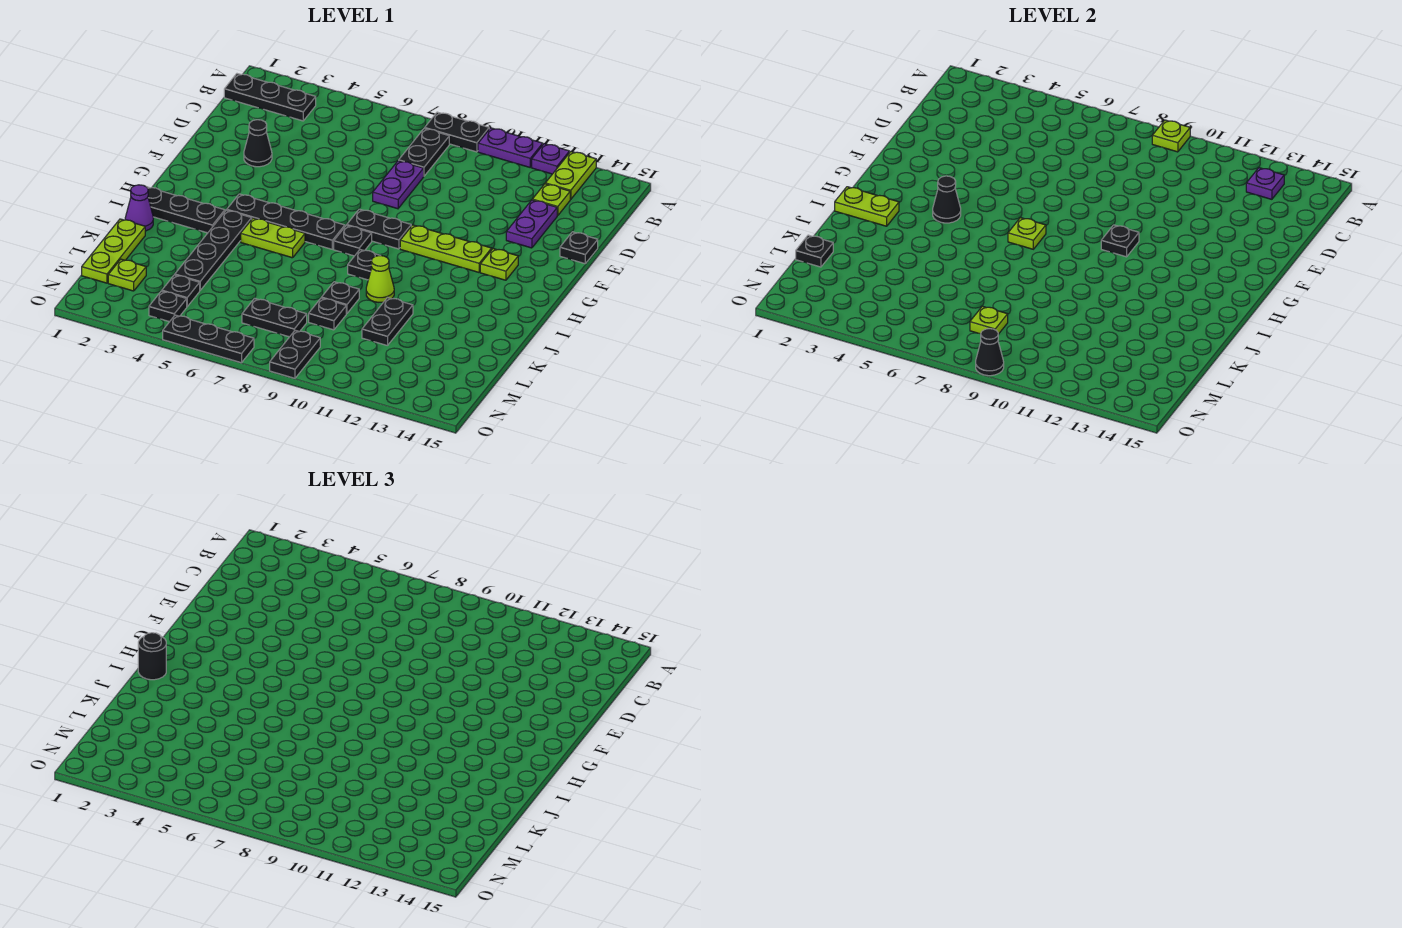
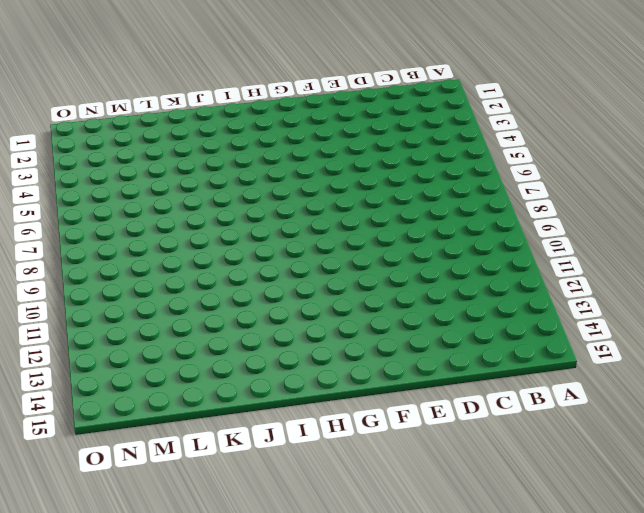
none -> black plate A8:A9 level 1
none -> purple plate A10:A11 level 1
none -> purple plate A12 level 1
none -> lime plate A13:B13 level 1

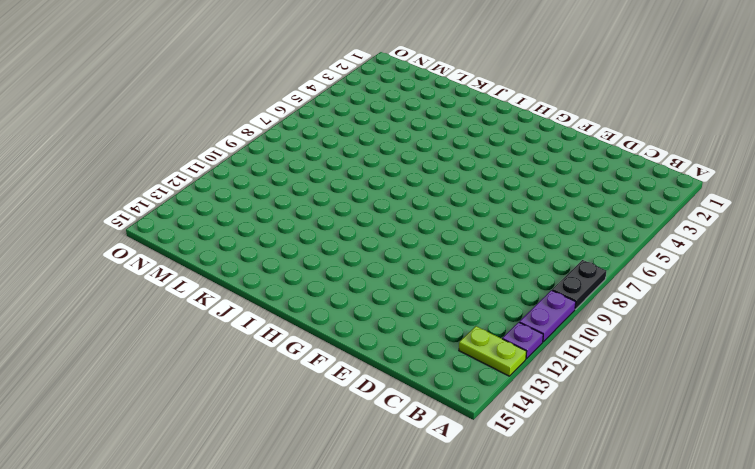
none -> black plate B1:B3 level 1
none -> black plate B8:C8 level 1
none -> lime plate C13 level 1
none -> purple plate D8:E8 level 1

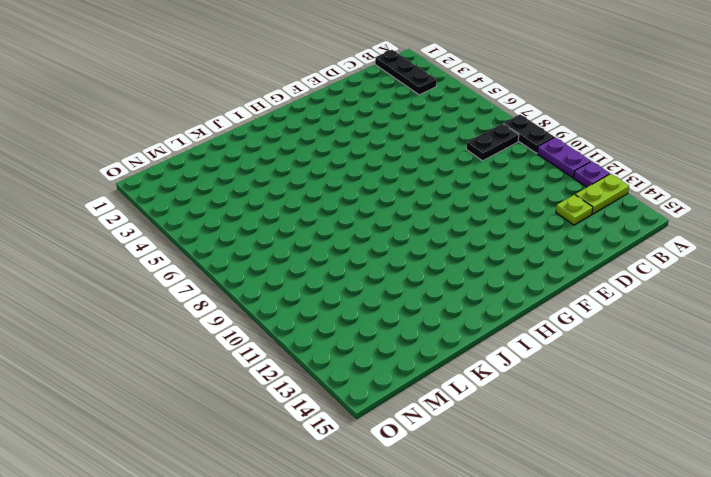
none -> purple plate D8:E8 level 1
none -> purple plate D13:E13 level 1
none -> black cone E3 level 1
none -> black plate E15 level 1

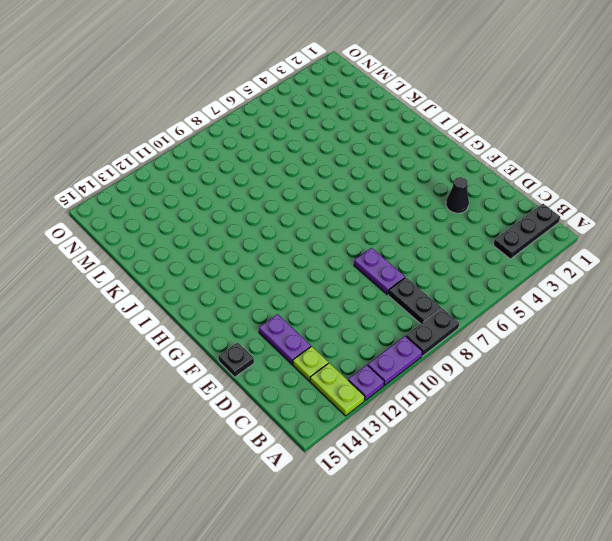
none -> black plate G8:G9 level 1
none -> lime plate G10:G12 level 1
none -> lime plate G13 level 1
none -> black plate H4:H7 level 1

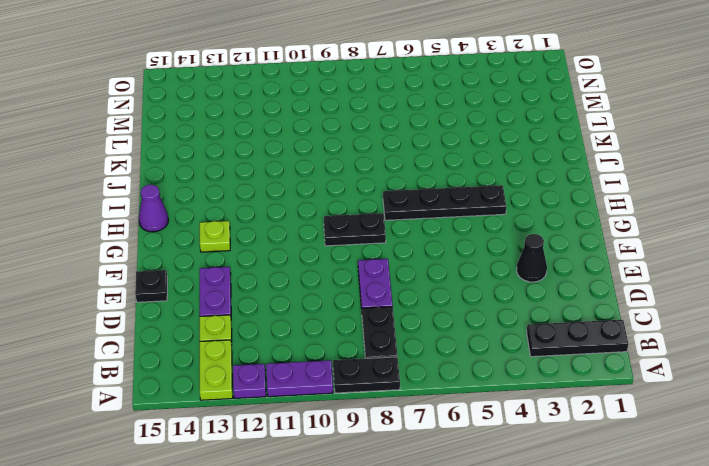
purple cone H15 level 1 -> purple cone J1 level 1
none -> lime plate G10:G12 level 1
none -> black plate H8 level 1
none -> black plate I1:I3 level 1
none -> black plate I4:L4 level 1

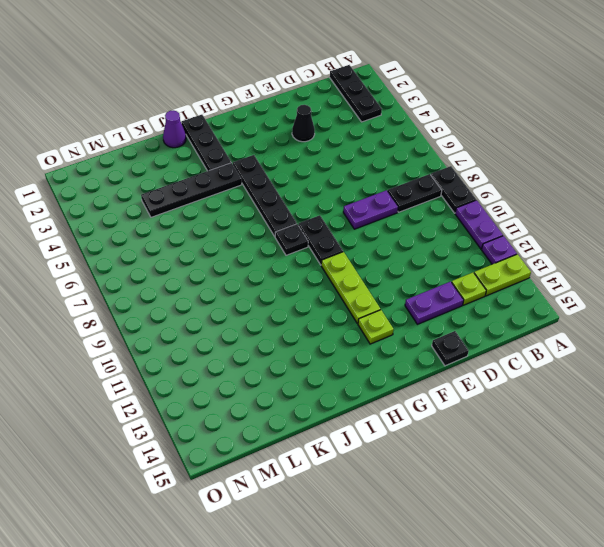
none -> lime plate I5:I6 level 1
none -> black plate I9 level 1
none -> lime cone J10 level 1
none -> lime plate K1:M1 level 1

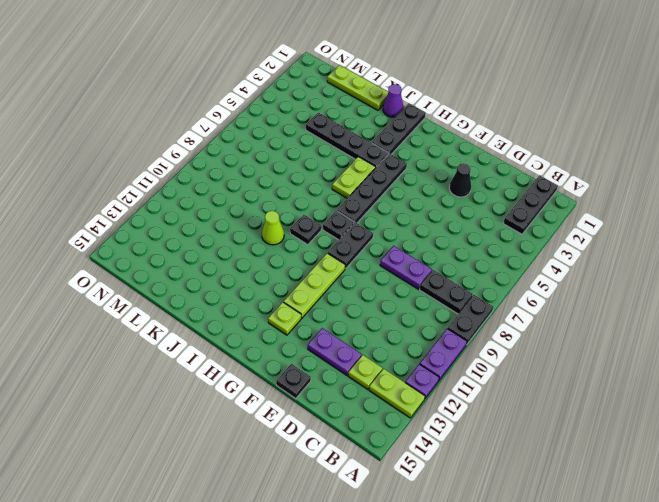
none -> black plate K9 level 1
none -> black plate K11:L11 level 1
none -> black plate L9 level 1
none -> lime plate M2 level 1

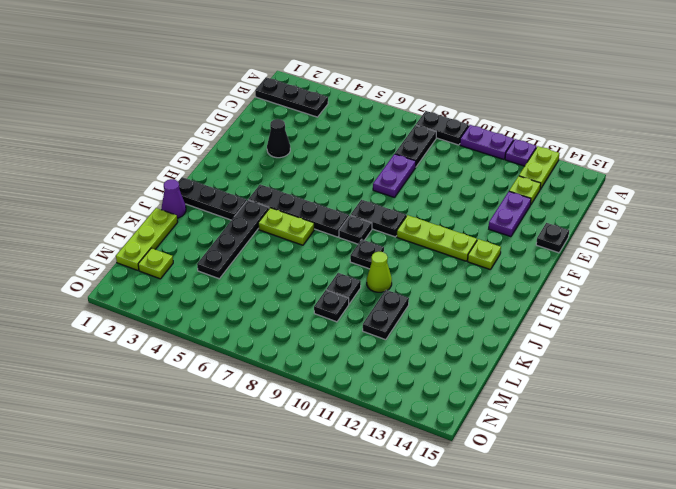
none -> black plate M4 level 1
none -> black plate M7:M8 level 1
none -> black plate N4 level 1
none -> black plate N9:O9 level 1

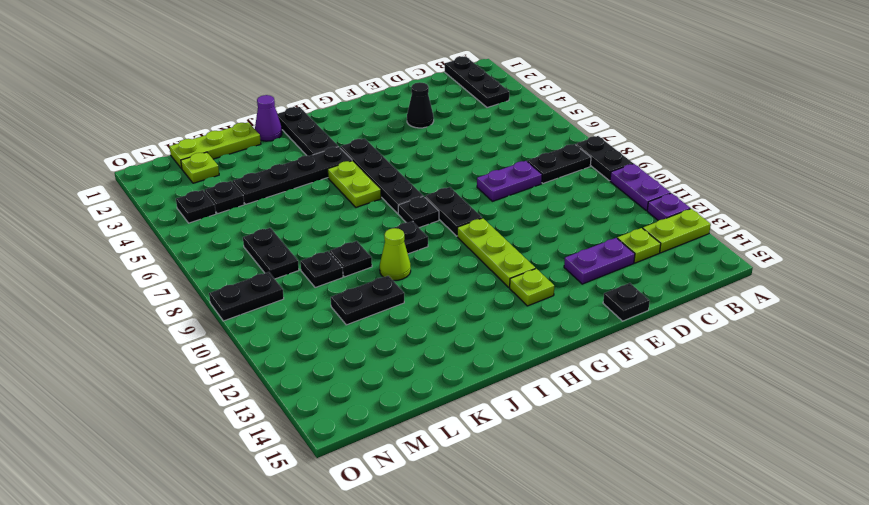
none -> black plate O5:O7 level 1
none -> lime plate A9 level 2
none -> purple plate B13 level 2
none -> black plate G10 level 2

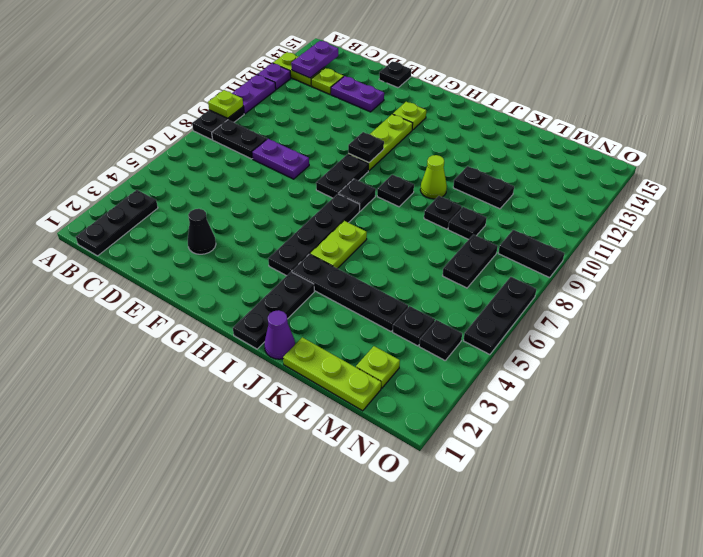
purple plate B13:B14 level 2 -> purple plate B13 level 2
none -> black cone H4 level 2
none -> lime plate H7 level 2
none -> lime plate I1:I2 level 2
none -> black plate L1 level 2

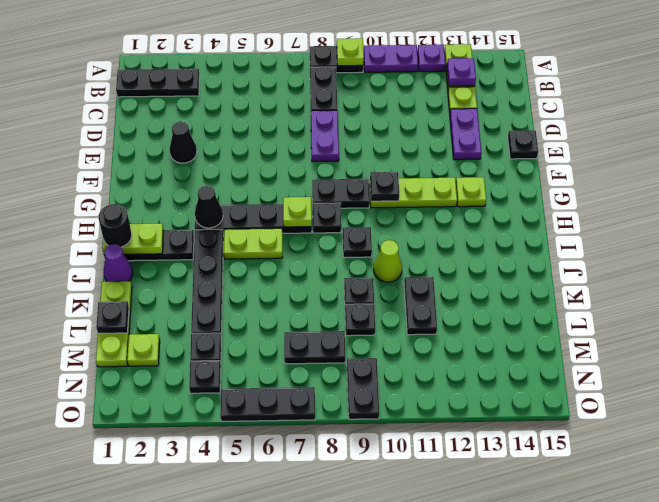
none -> lime plate M8 level 2
none -> black cone O9 level 2

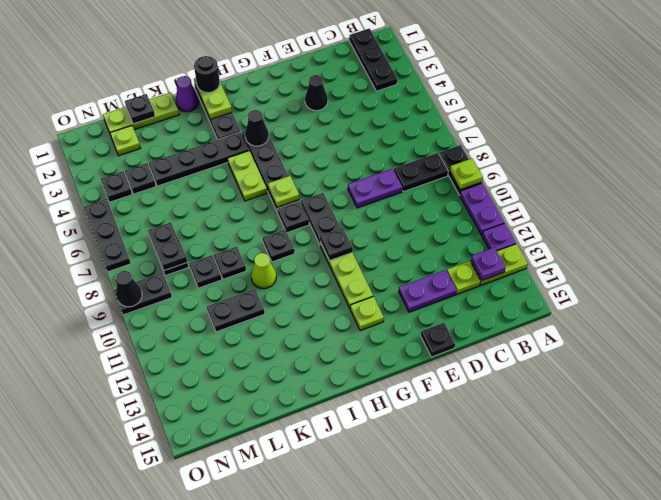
black plate M8 level 2 -> lime plate M8 level 2

